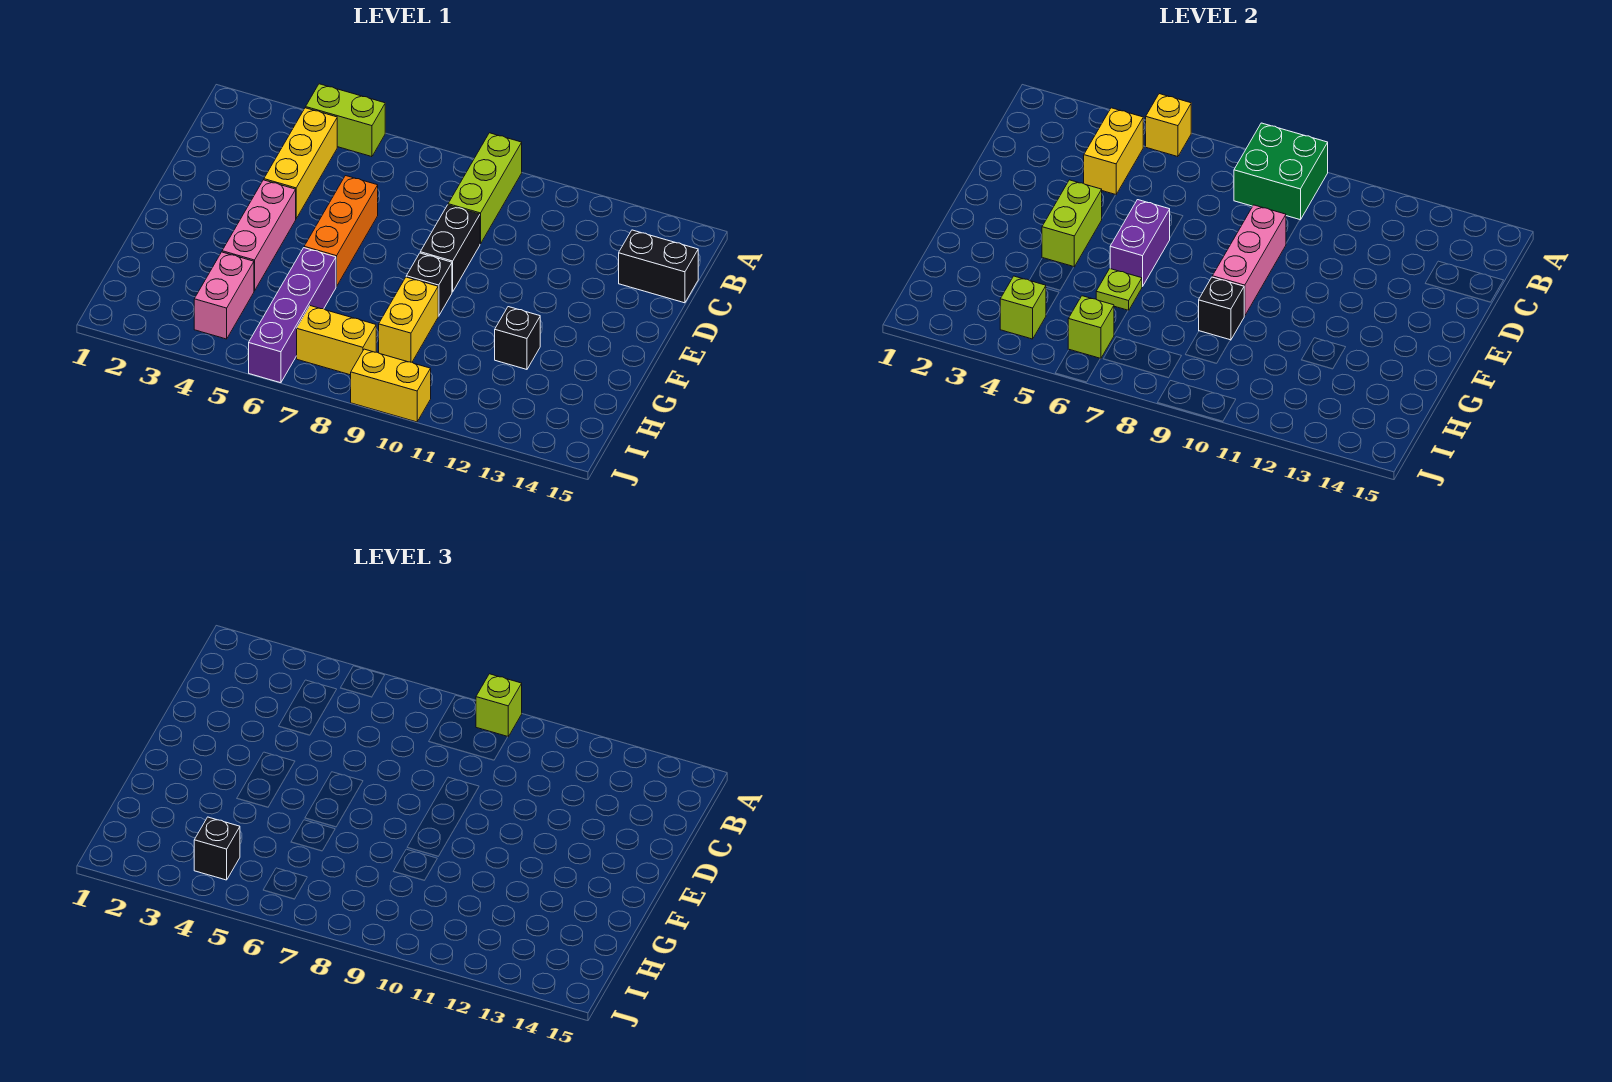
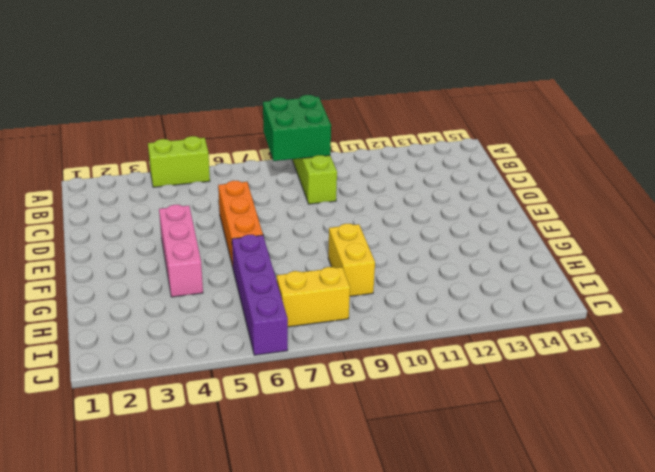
none -> yellow brick B4:D4 level 1
none -> black brick C14:C15 level 1
none -> black brick D9:E9 level 1

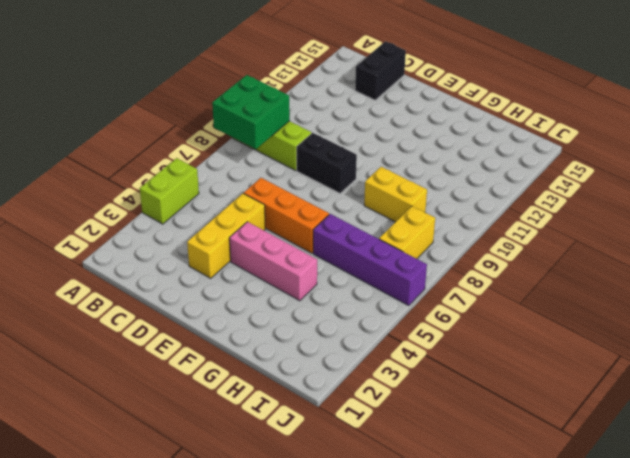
yellow brick D3:D5 level 1 -> yellow brick B4:D4 level 1
none -> black brick F9 level 1
none -> black brick G12 level 1
none -> pink brick H4:I4 level 1

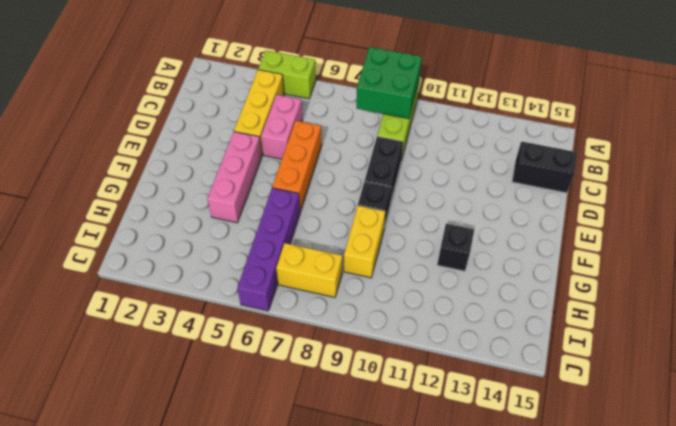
pink brick C5:D5 level 1 -> pink brick H4:I4 level 1
none -> yellow brick J9:J10 level 1
none -> yellow brick A5 level 2
none -> yellow brick B4:C4 level 2

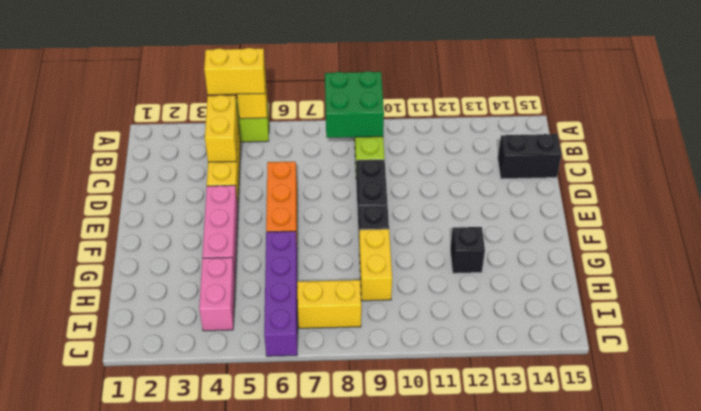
yellow brick A4:A5 level 3 -> yellow brick J9:J10 level 1
none -> pink brick D9:F9 level 2
none -> lime brick E4:F4 level 2
none -> purple brick E6:F6 level 2

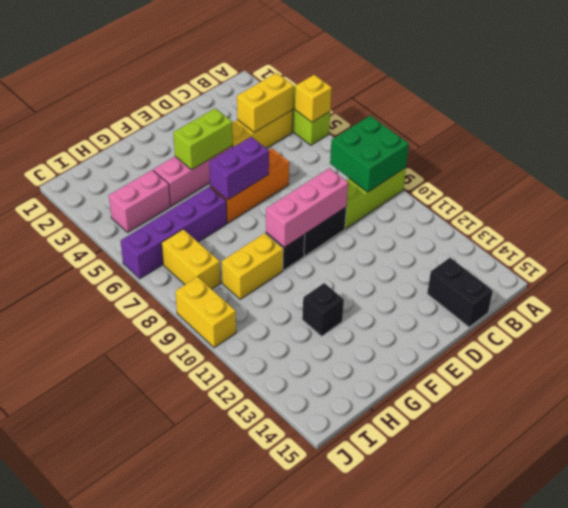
none -> lime plate G6 level 2
none -> black brick G9 level 2
none -> lime brick I4 level 2

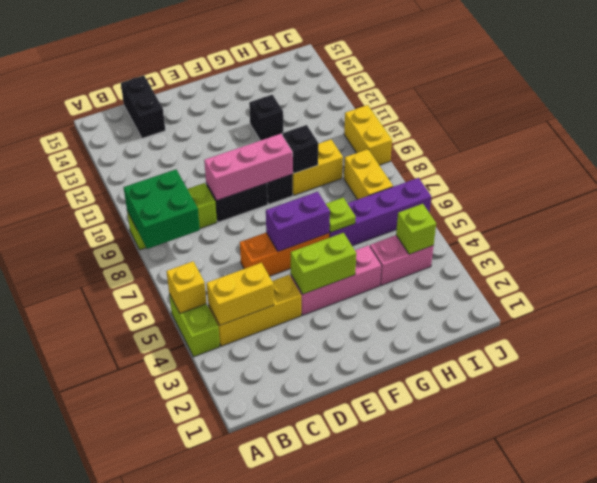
none -> lime brick I6 level 2
none -> lime brick A9 level 3
none -> black brick I4 level 3

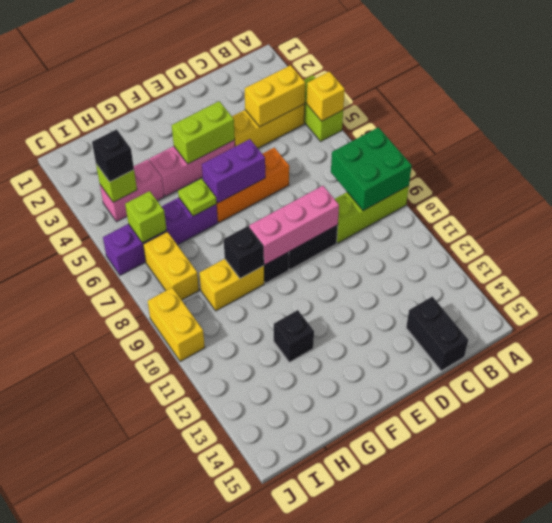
none -> lime brick A9 level 3

